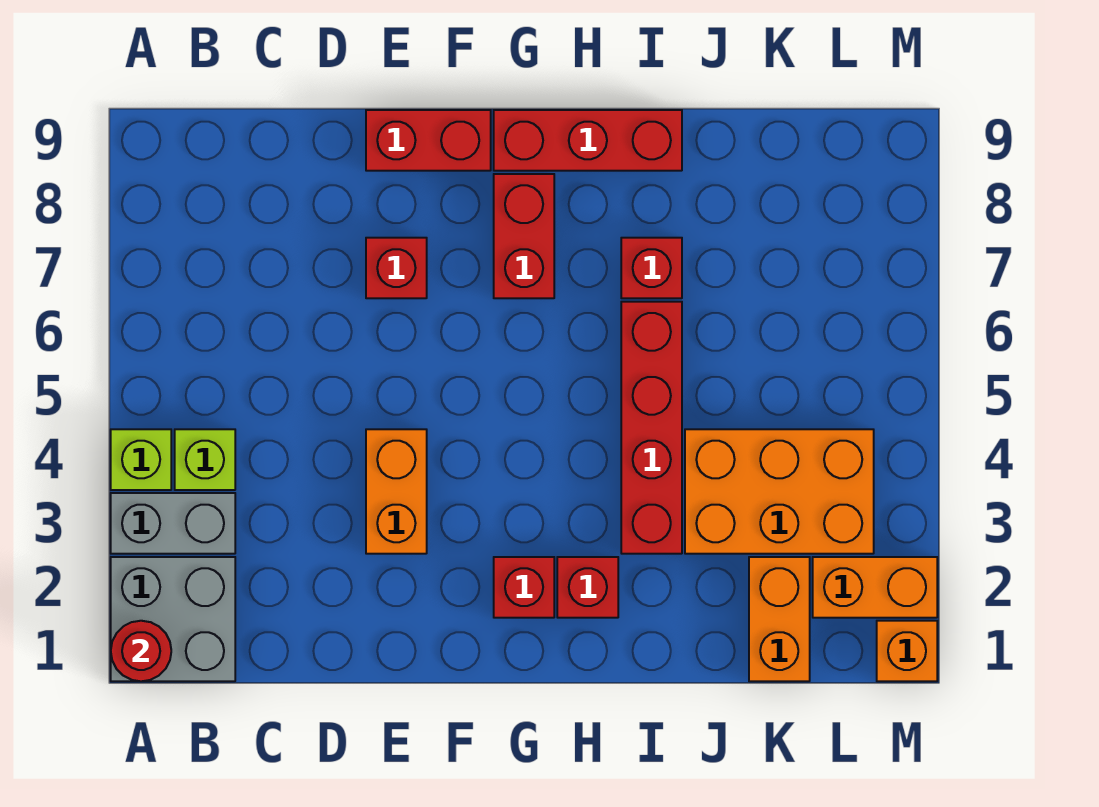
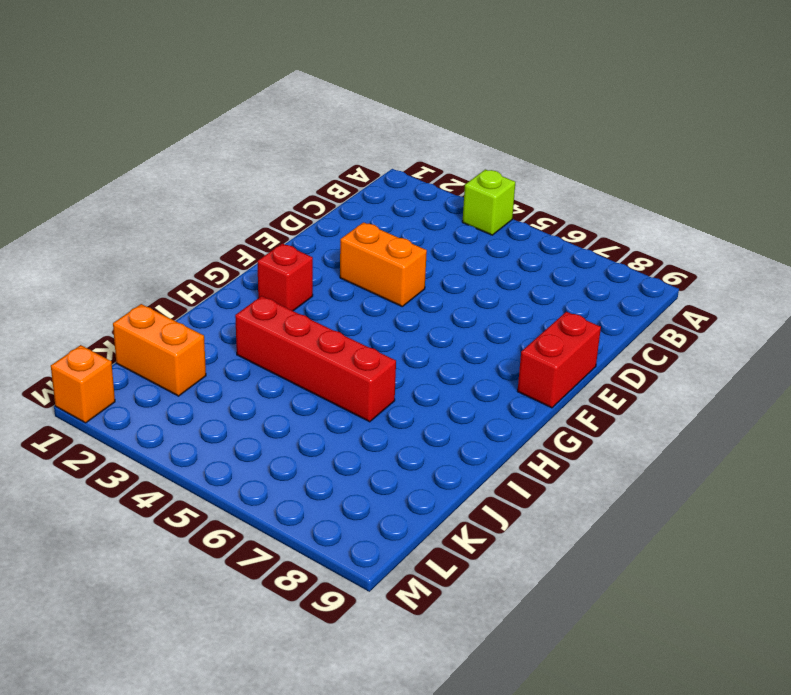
none -> grey brick A1:B2 level 1
none -> grey brick A3:B3 level 1
none -> lime brick B4 level 1

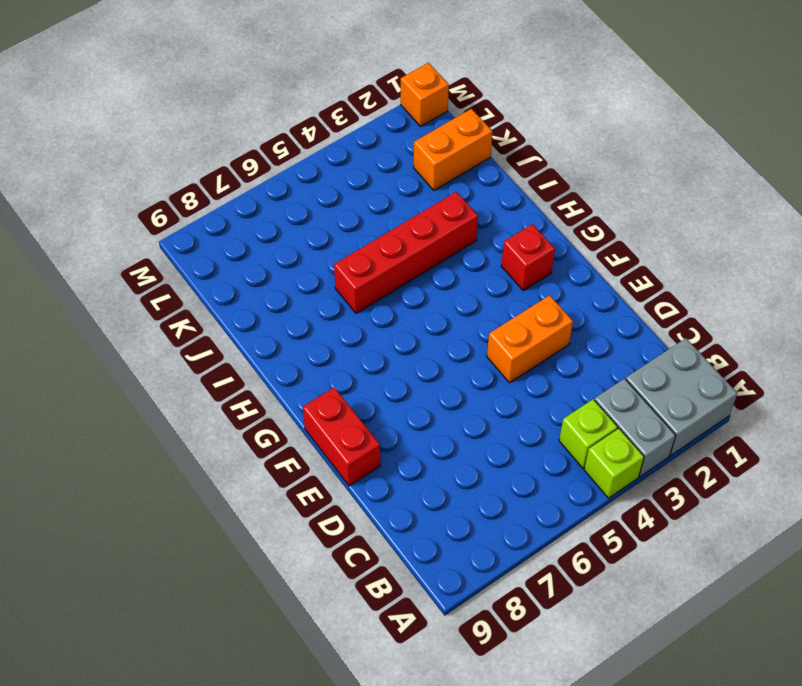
none -> red brick E7 level 1
none -> red brick G7:G8 level 1
none -> red brick G9:I9 level 1

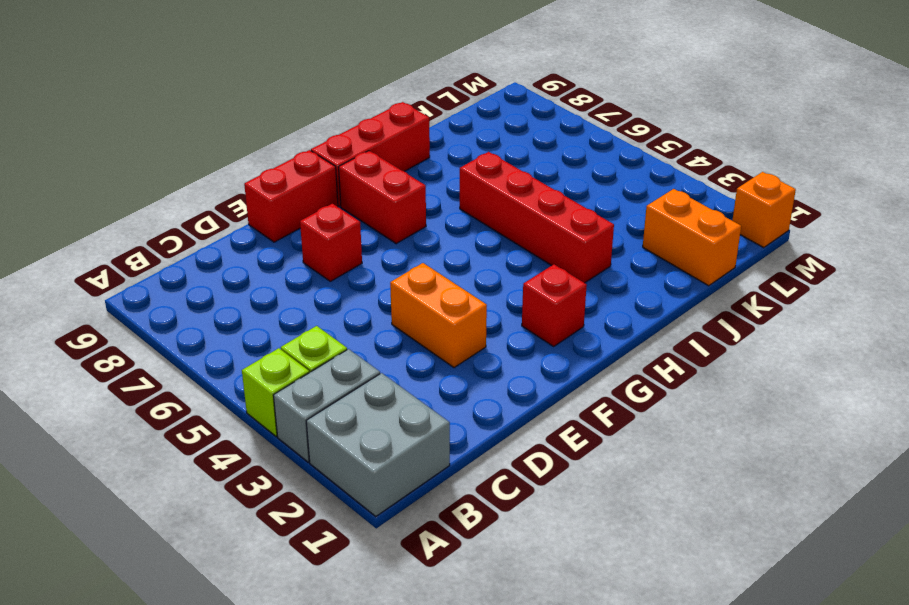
none -> red brick H2 level 1
none -> red brick I7 level 1
none -> orange brick J3:L4 level 1

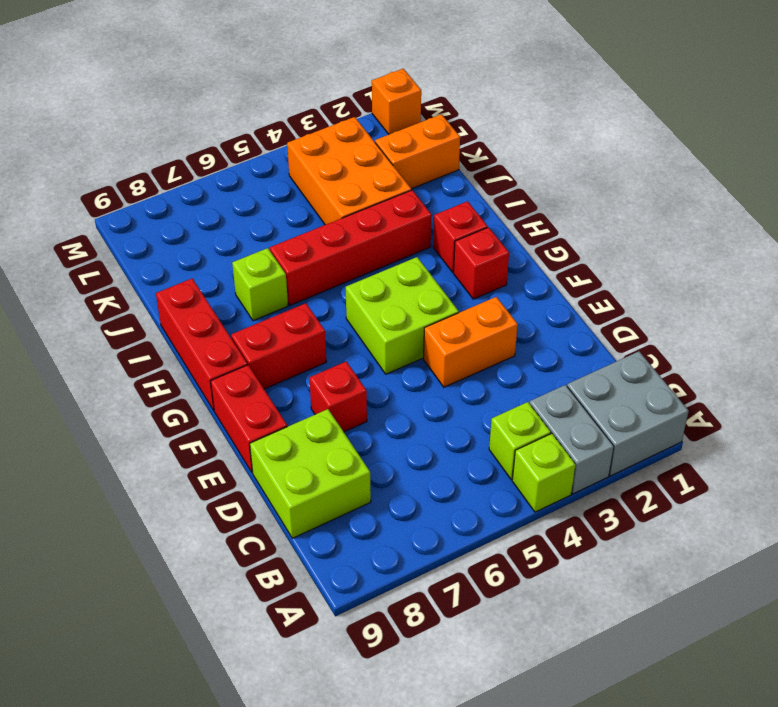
lime brick C8:D9 level 1 -> none
lime brick F4:G5 level 1 -> none
lime brick I7 level 1 -> red brick I7 level 1
none -> orange brick L2:M2 level 1
none -> red round brick A1 level 2

